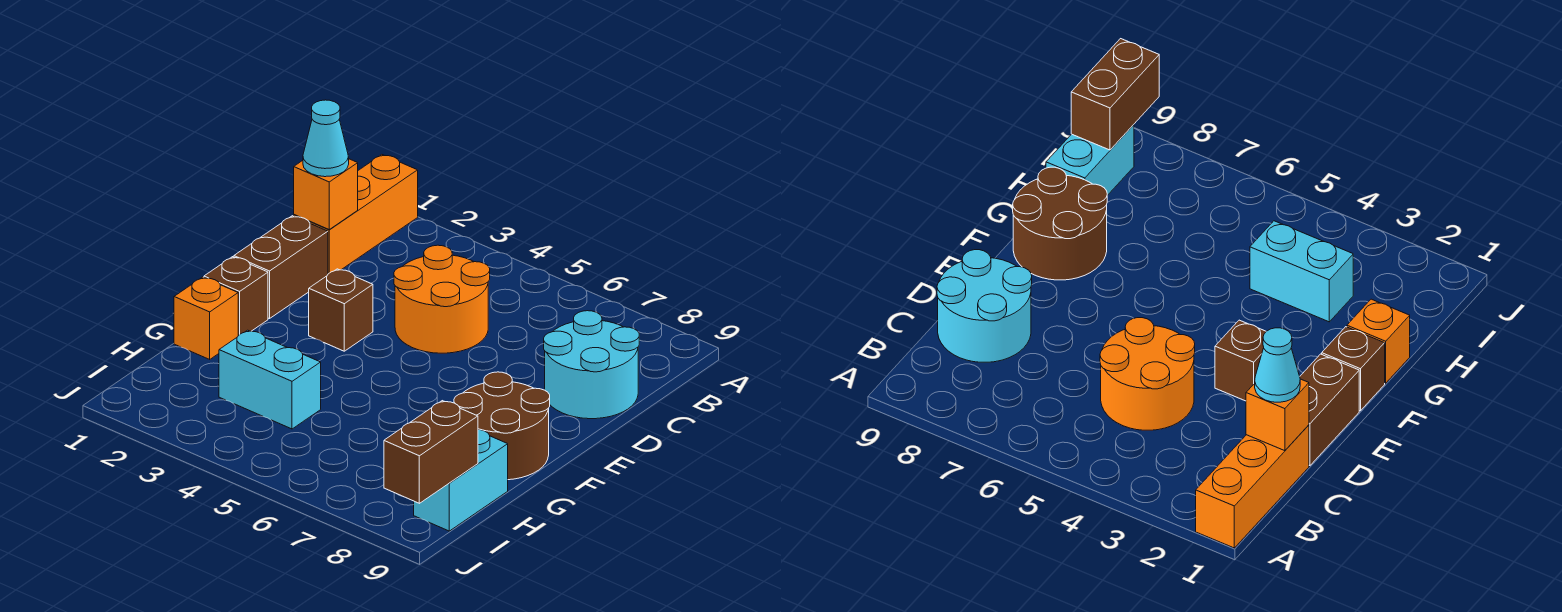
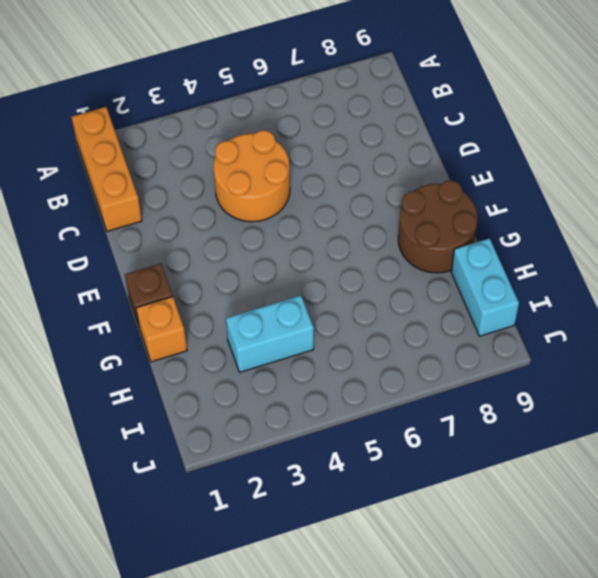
none -> cyan round brick C8:D9 level 1
none -> brown brick D1:E1 level 1
none -> brown brick E3 level 1

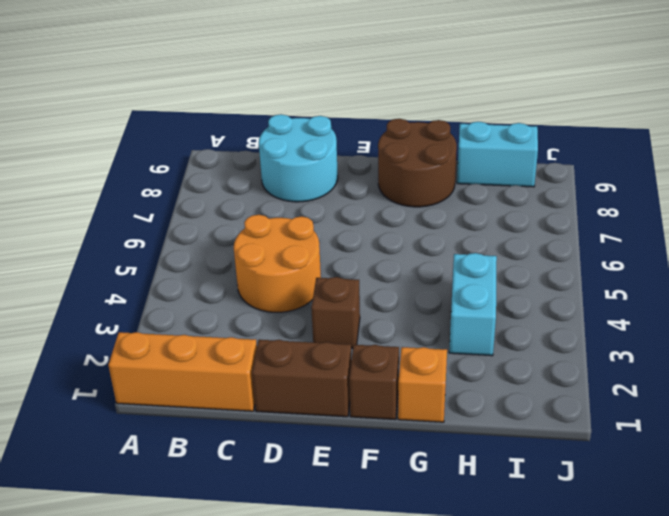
none -> orange brick C1 level 2
none -> brown brick I9:J9 level 2
none -> cyan cone C1 level 3

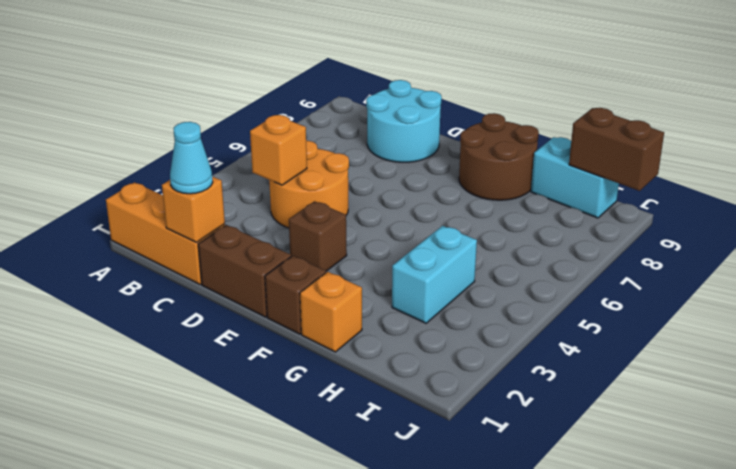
orange brick C4 level 2 -> none

